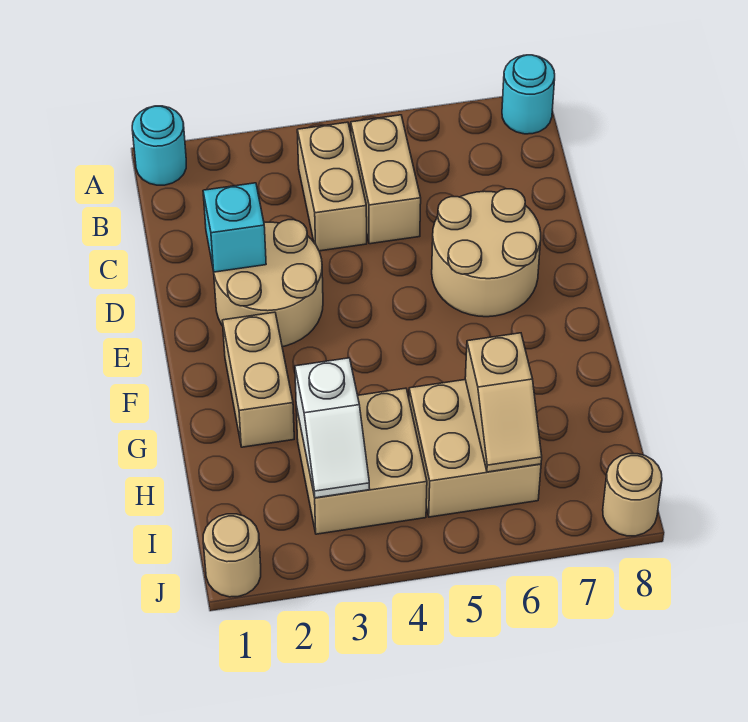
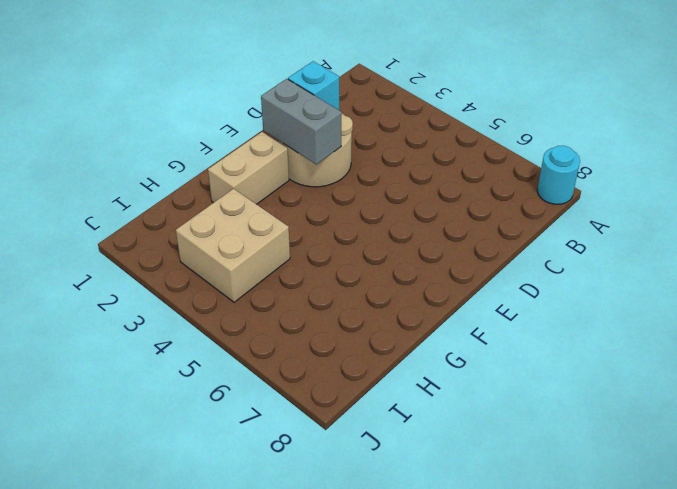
grey brick E2:E3 level 2 -> none
none -> cyan round brick A1 level 1
none -> tan brick B4:C4 level 1
none -> tan brick B5:C5 level 1

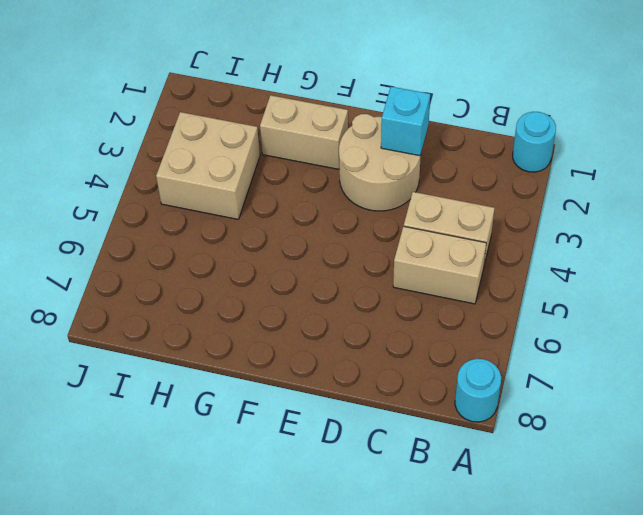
none -> tan round brick D6:E7 level 1
none -> tan brick H5:I6 level 1
none -> tan round brick J1 level 1

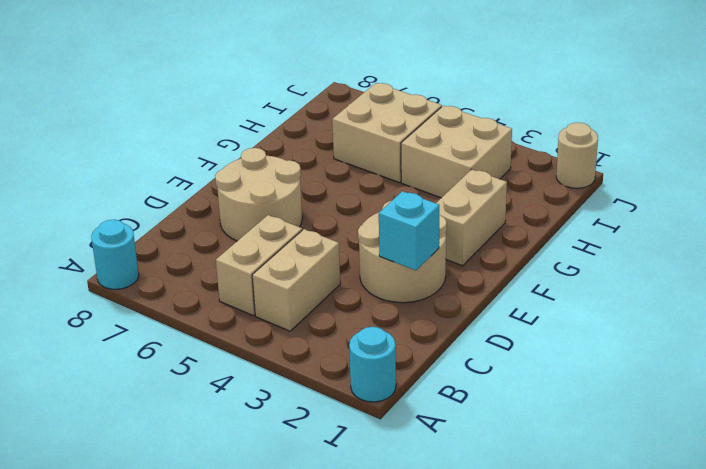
none -> tan round brick J8 level 1
none -> white slope H3:I3 level 2 top H
none -> tan slope H6:I6 level 2 top H

